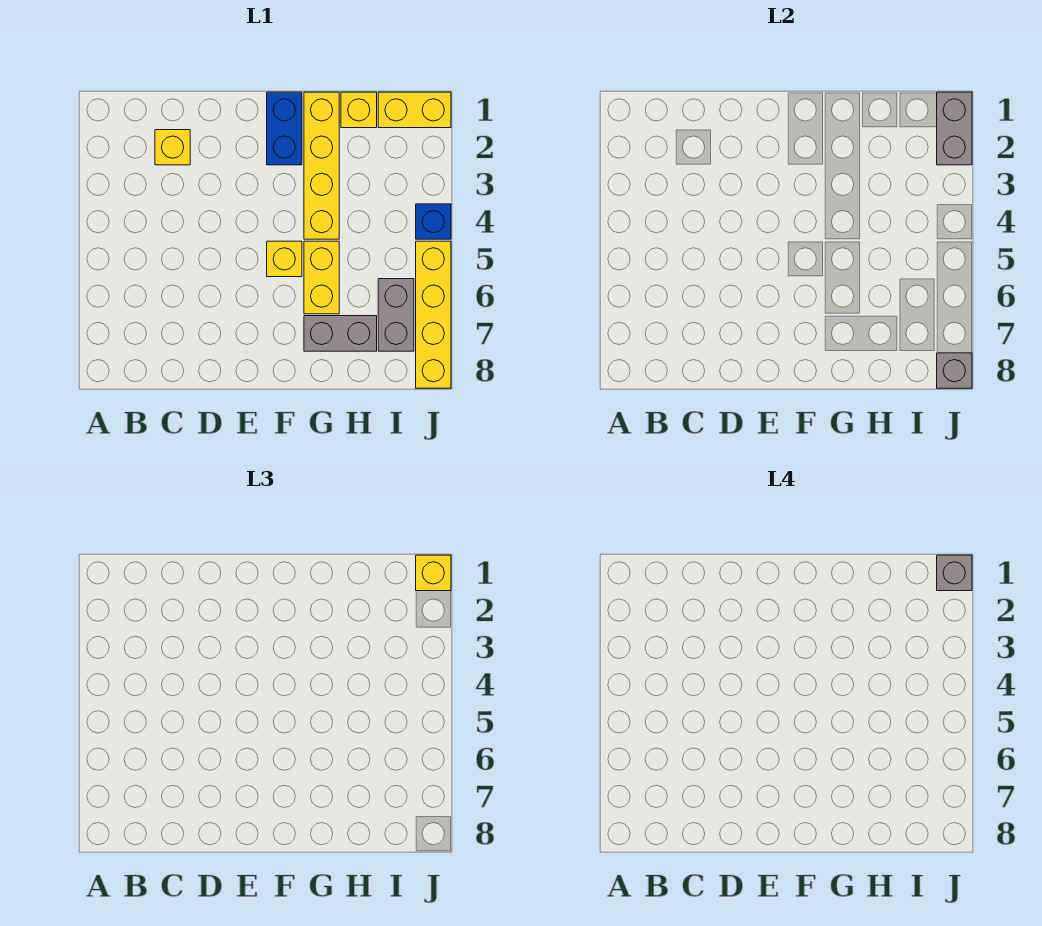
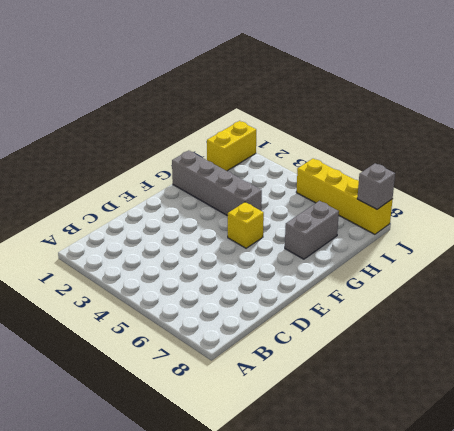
grey brick G1:G4 level 1 -> yellow brick G1:G4 level 1
none -> yellow brick C2 level 1
none -> blue brick F1:F2 level 1
none -> yellow brick G5:G6 level 1

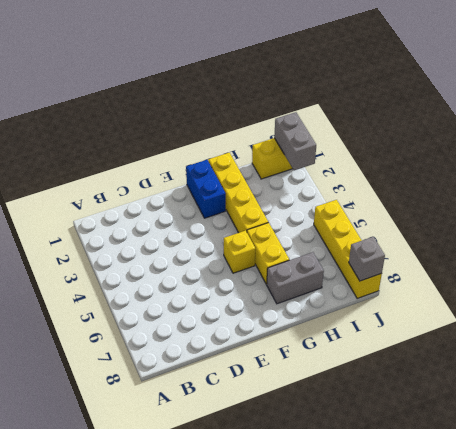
none -> yellow brick C2 level 1
none -> yellow brick H1 level 1
none -> grey brick I6:I7 level 1

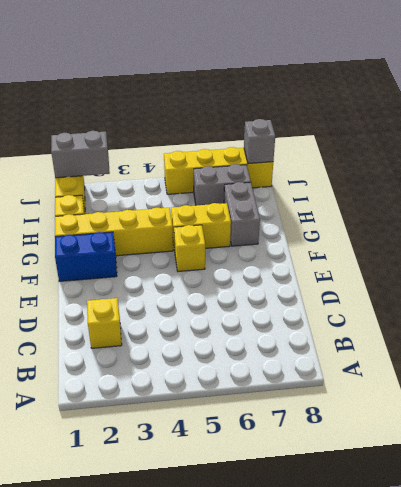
none -> blue brick J4 level 1
none -> yellow brick J1 level 3
none -> grey brick J1 level 4

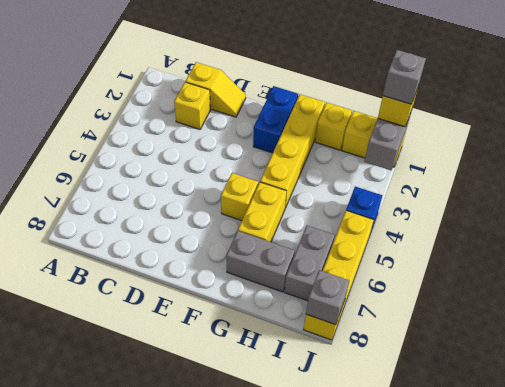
yellow slope C1:D1 level 1 top C -> none

